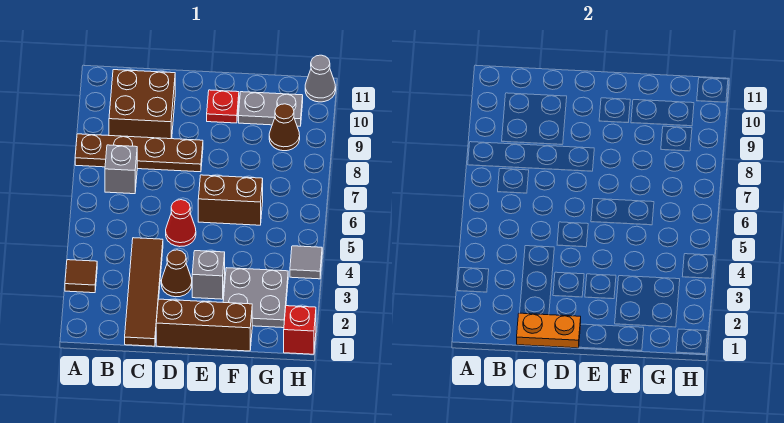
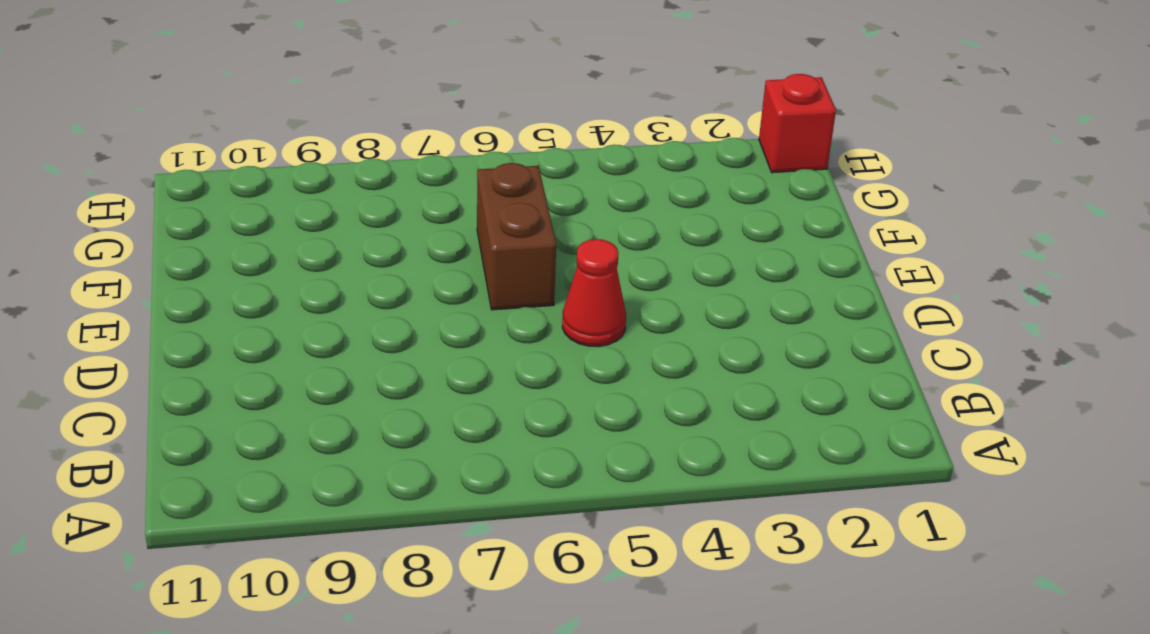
none -> brown tile A3 level 1
none -> brown plate A8:D8 level 1
none -> grey brick B7 level 1

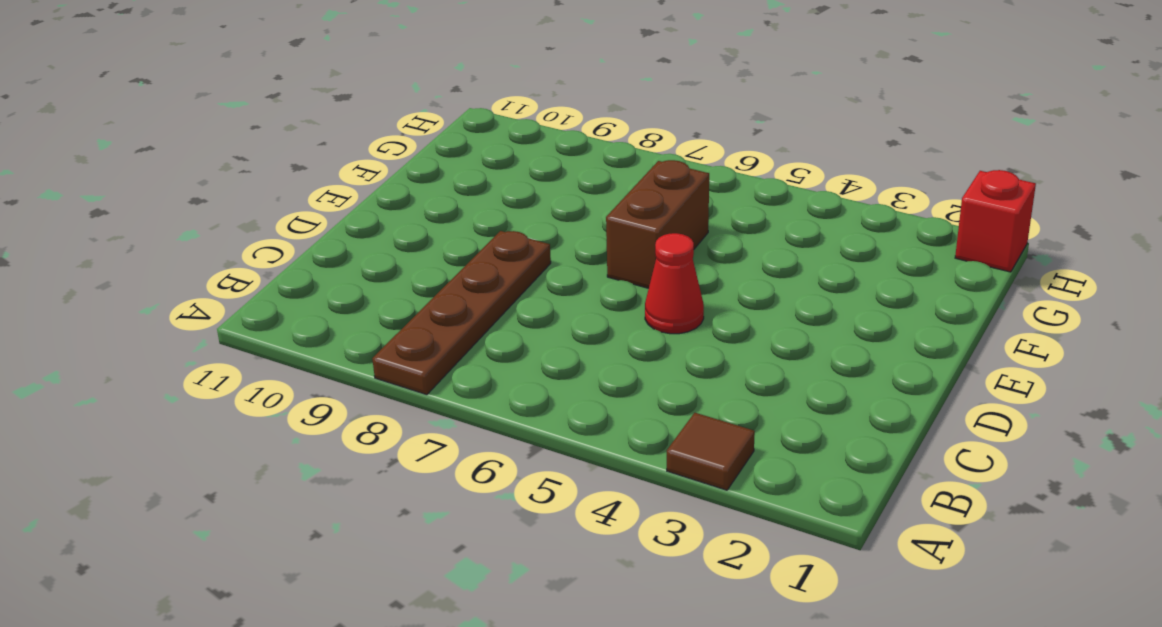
none -> grey brick B7 level 1
none -> brown brick B9:C10 level 1
none -> brown tile C1:C4 level 1

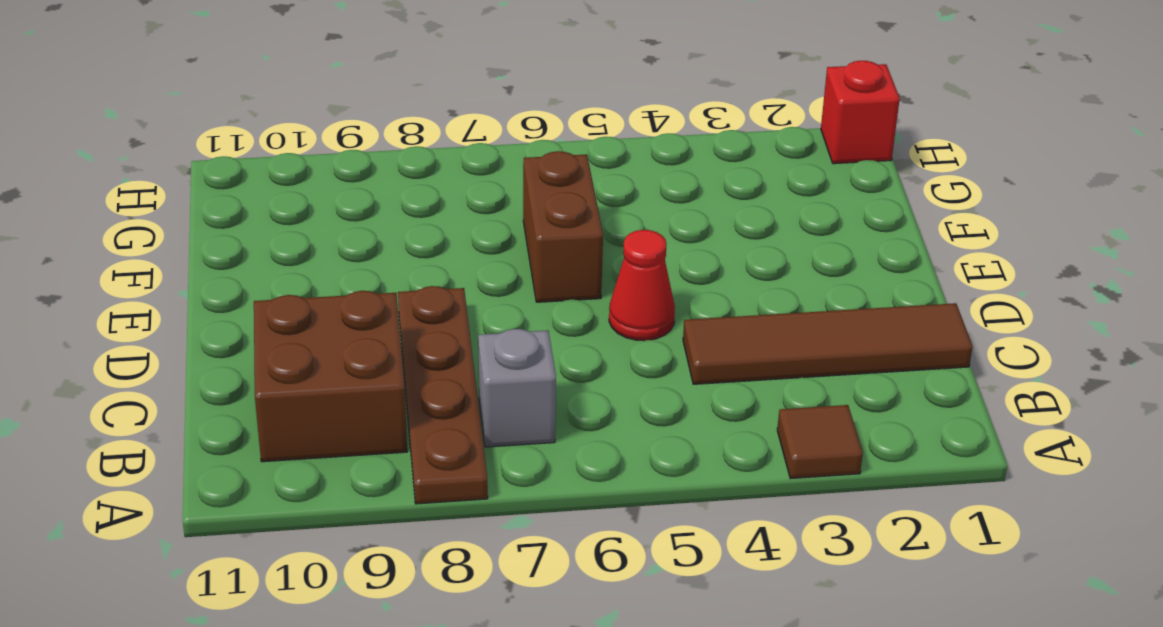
none -> brown brick D1:F1 level 1
none -> brown cone D3 level 1
none -> grey brick E3 level 1

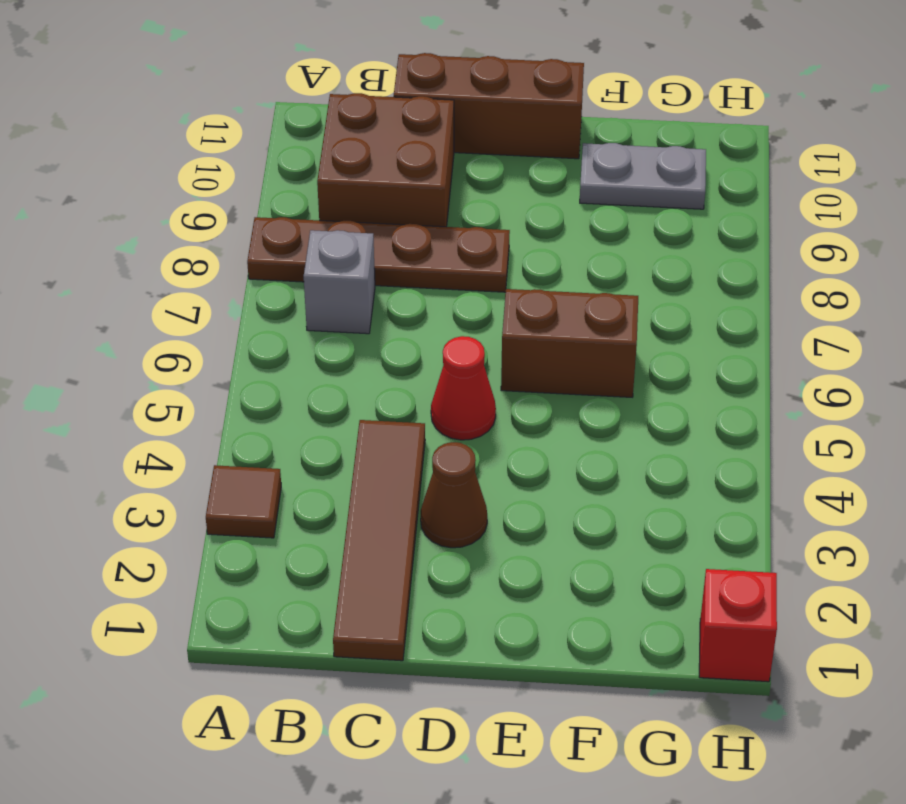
brown brick C11:E11 level 1 -> brown brick D1:F1 level 1
none -> grey brick E3 level 1
none -> red plate E10 level 1
none -> grey plate F2:G3 level 1

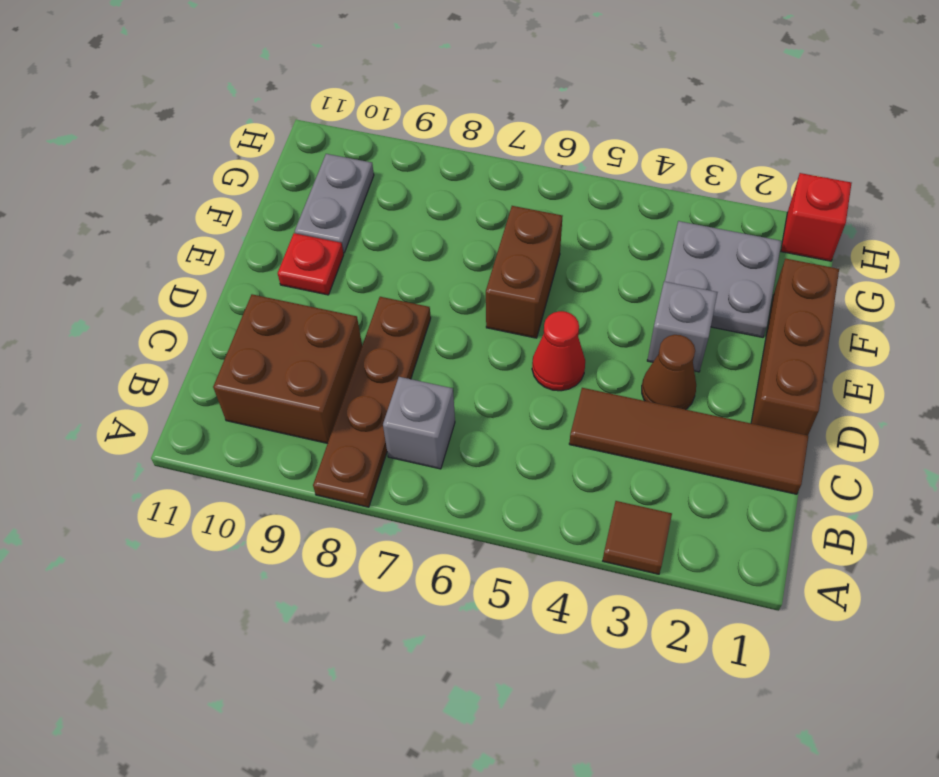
none -> brown cone G9 level 1
none -> grey tile H4 level 1
none -> grey cone H11 level 1

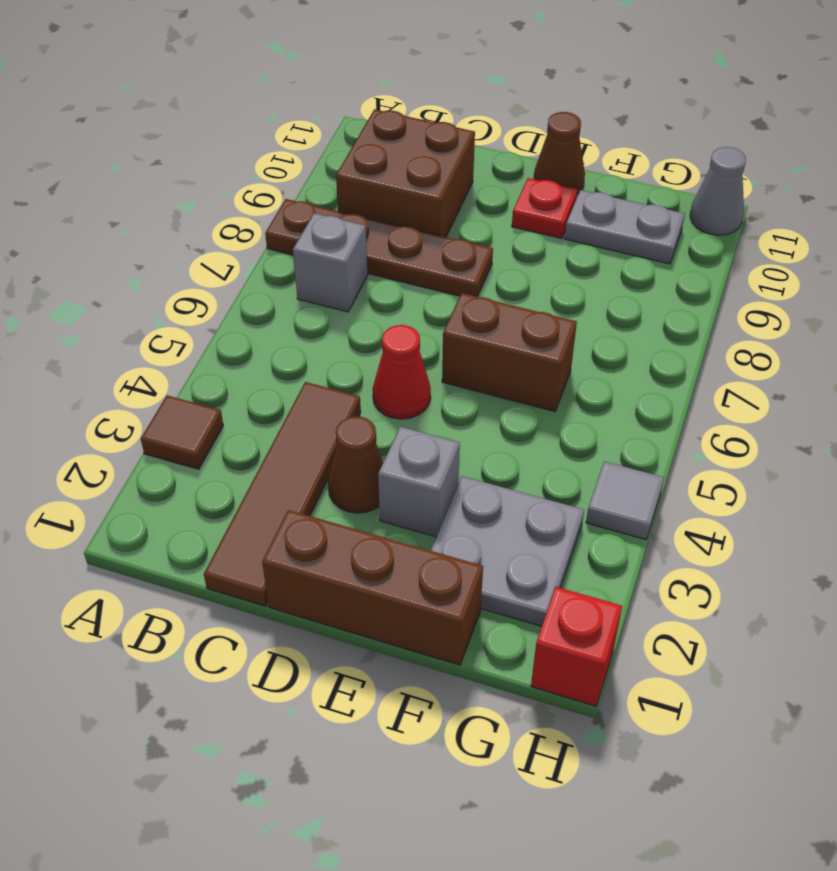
brown cone E11 level 1 -> brown cone G9 level 1
none -> orange plate C1:D1 level 2

